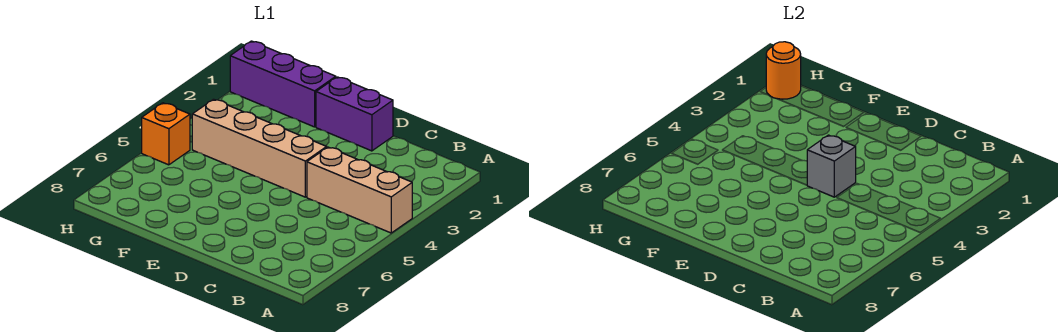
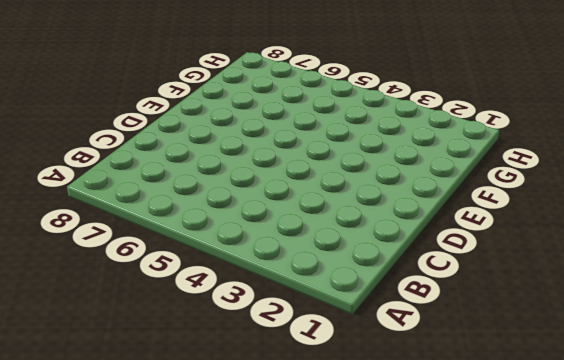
none -> tan brick A4:C4 level 1
none -> purple brick D1:E1 level 1

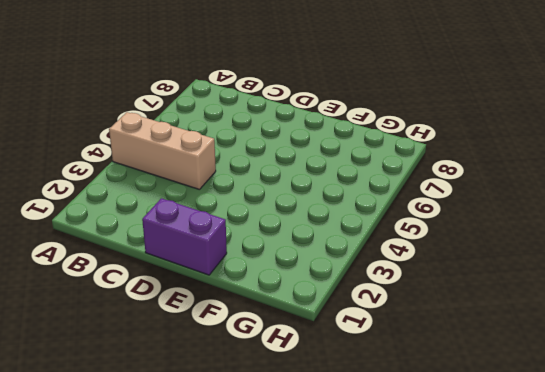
none -> tan brick D4:G4 level 1
none -> purple brick F1:H1 level 1

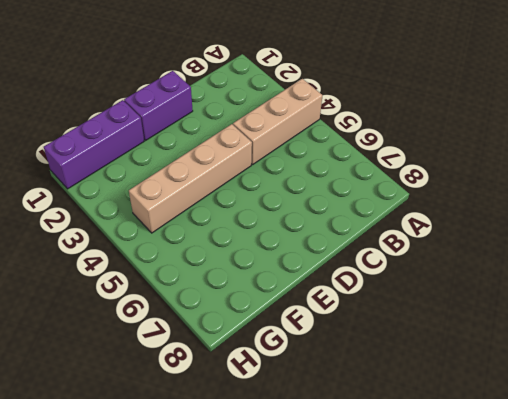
none -> orange brick H5 level 1
none -> grey brick D4 level 2

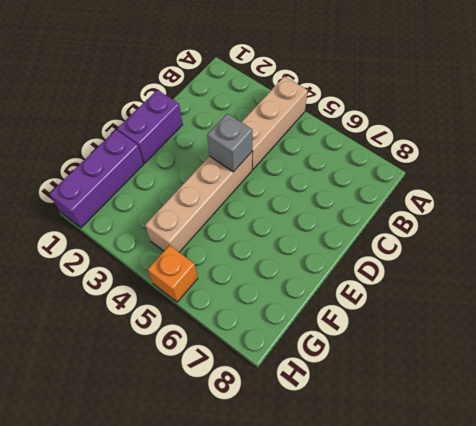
none -> orange round brick H1 level 2

